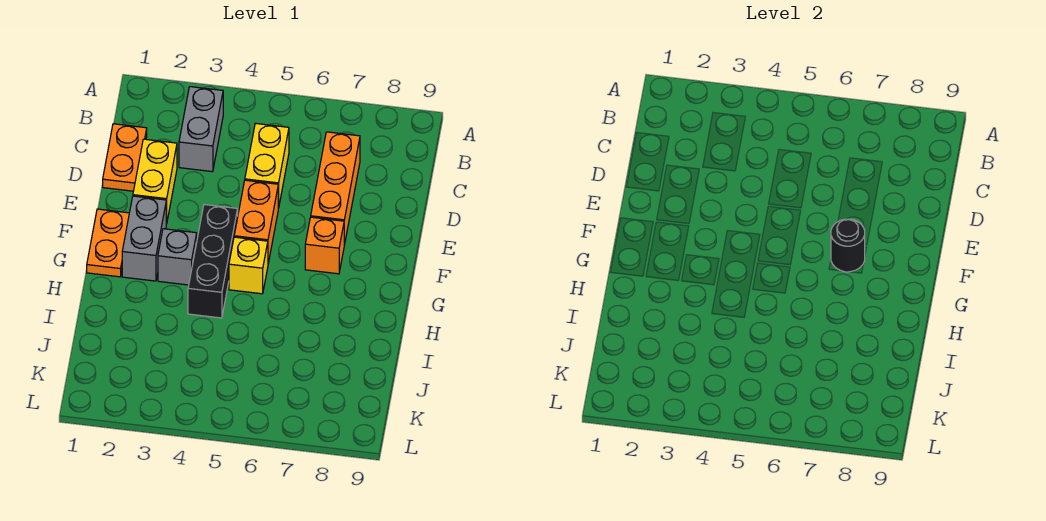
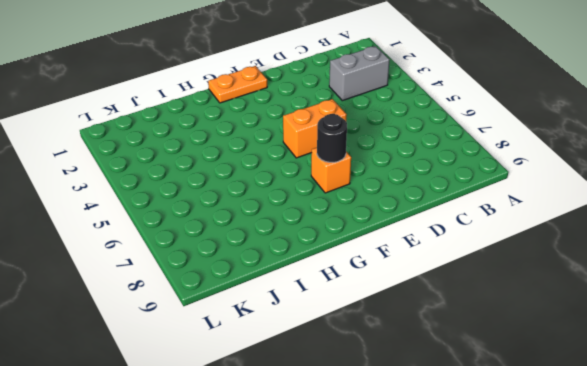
none -> orange plate C1:D1 level 1
none -> yellow brick C5:D5 level 1
none -> orange brick C7:E7 level 1

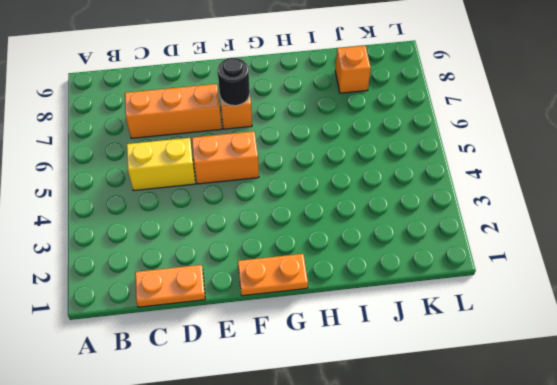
orange brick J8 level 1 -> none
none -> grey brick B3:C3 level 1
none -> yellow brick D2:E2 level 1
none -> grey brick F2:G2 level 1

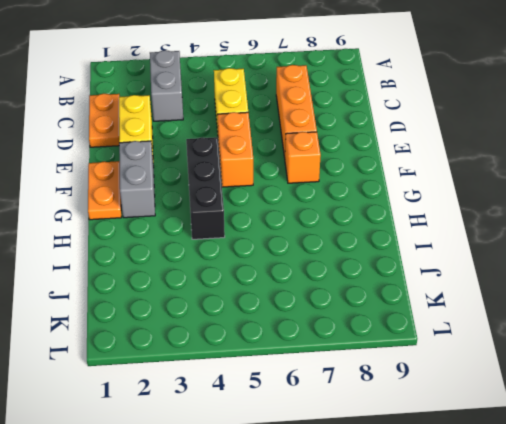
none -> grey brick G3 level 1
none -> yellow brick G5 level 1
none -> black round brick F7 level 2

